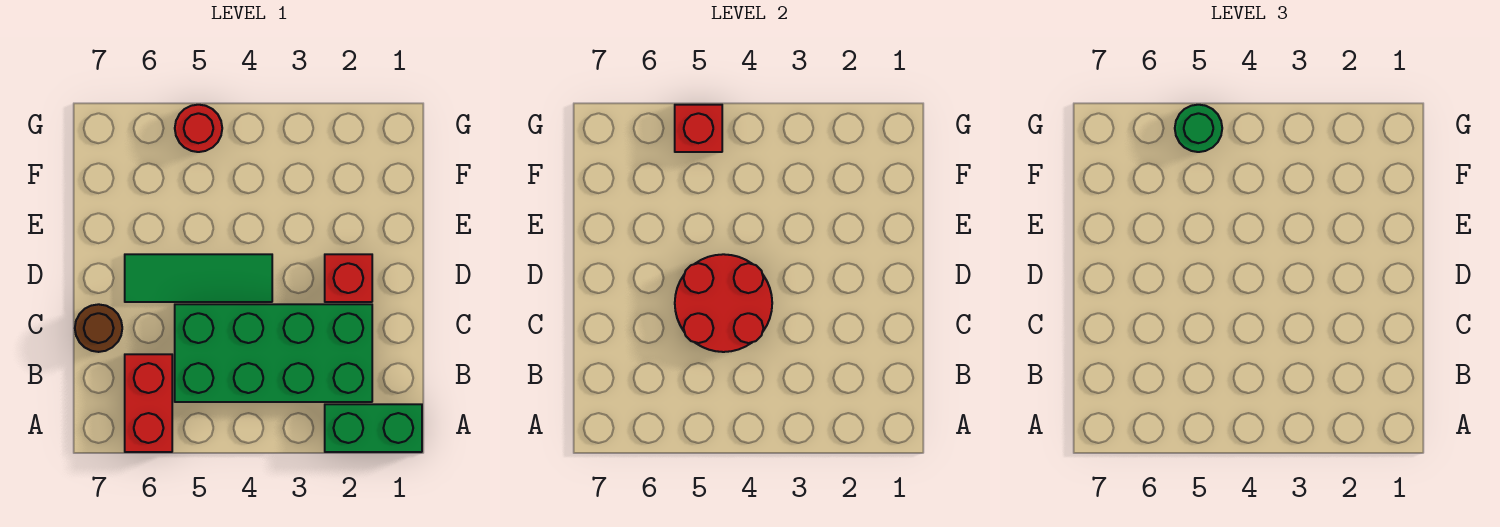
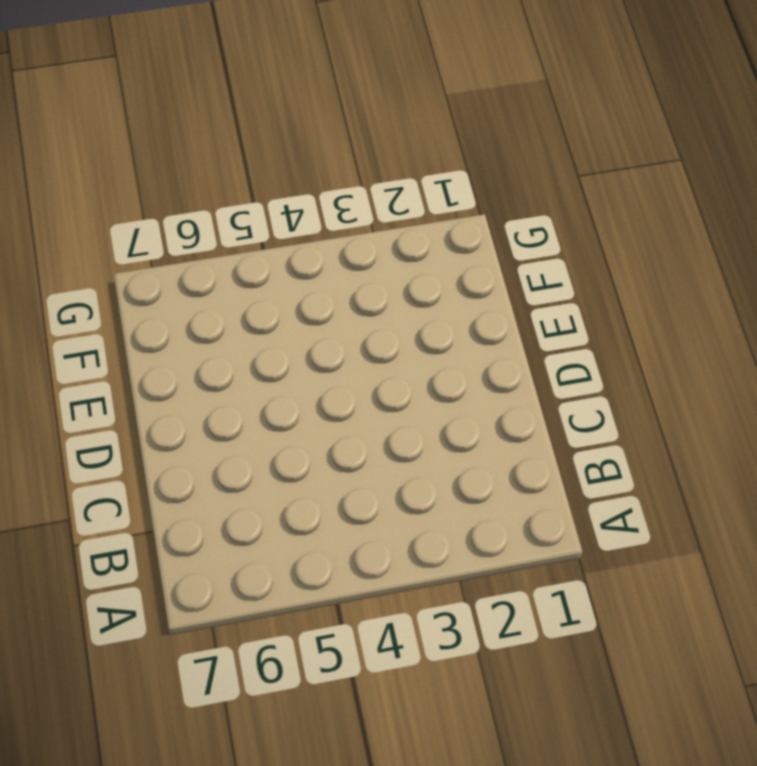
none -> green brick A1:A2 level 1
none -> red brick A6:B6 level 1

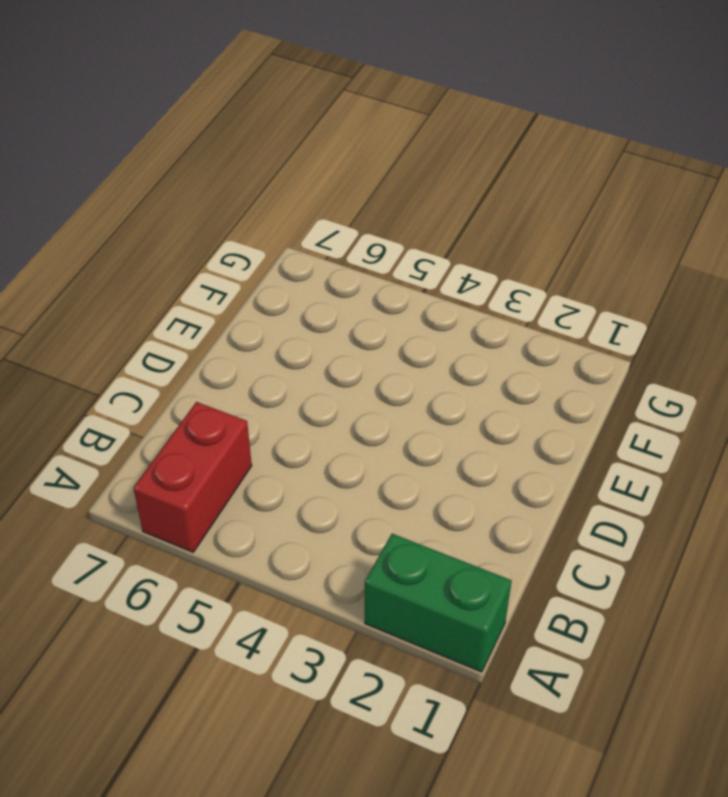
none -> green brick B2:C5 level 1
none -> brown round brick C7 level 1

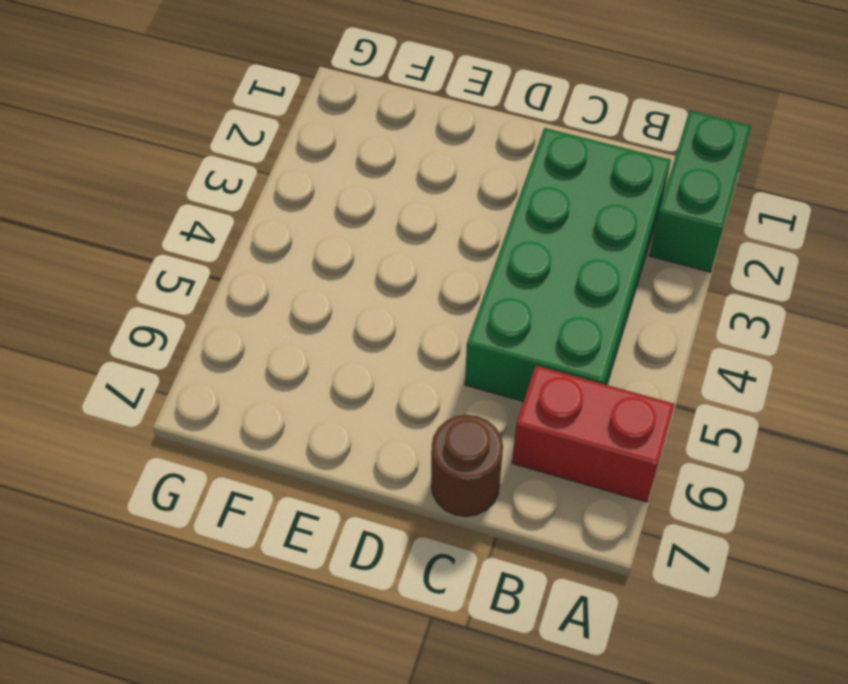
none -> red brick D2 level 1
none -> green tile D4:D6 level 1

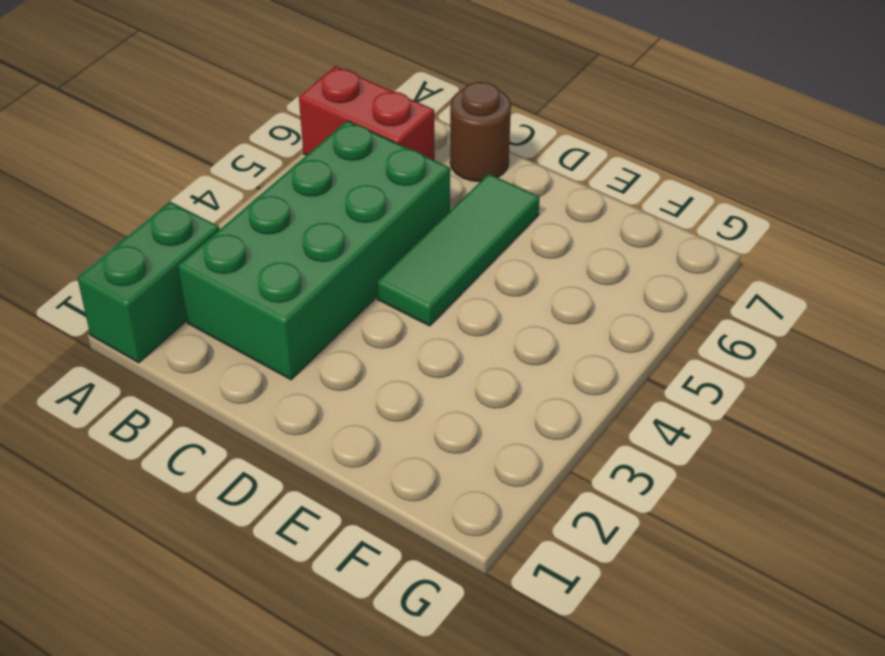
none -> red brick D2 level 1
none -> red round brick G5 level 1

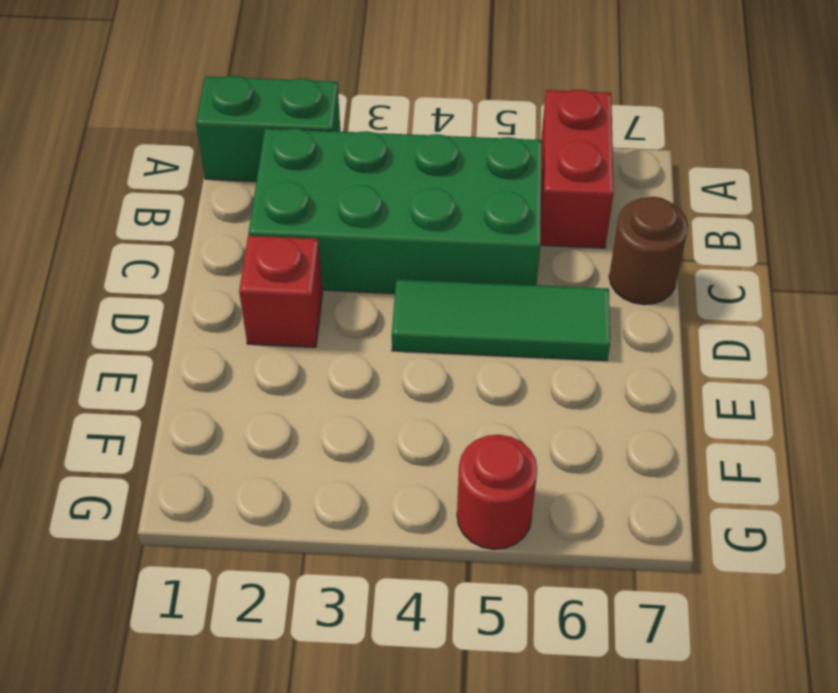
none -> red round brick C4:D5 level 2
none -> red brick G5 level 2

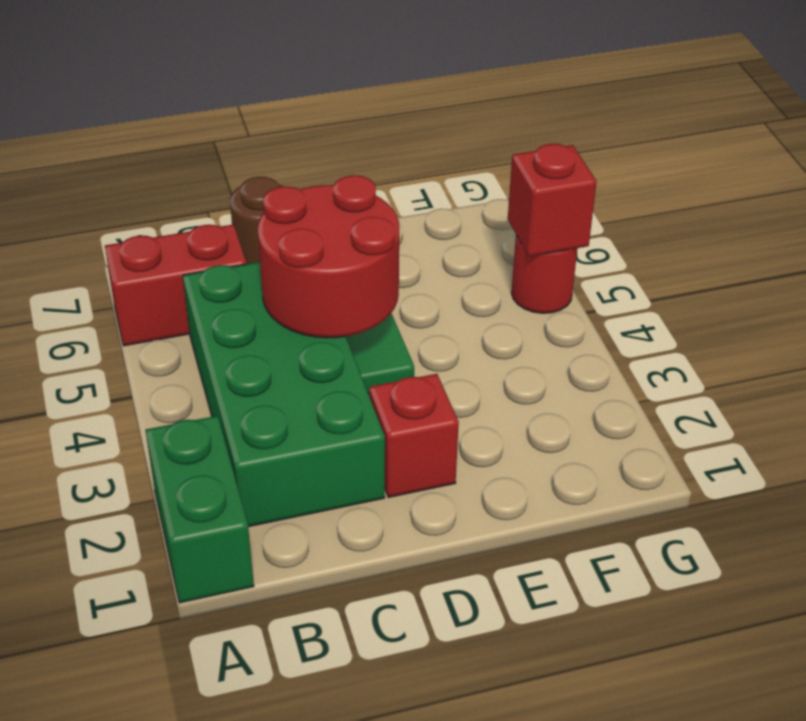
none -> green round brick G5 level 3

